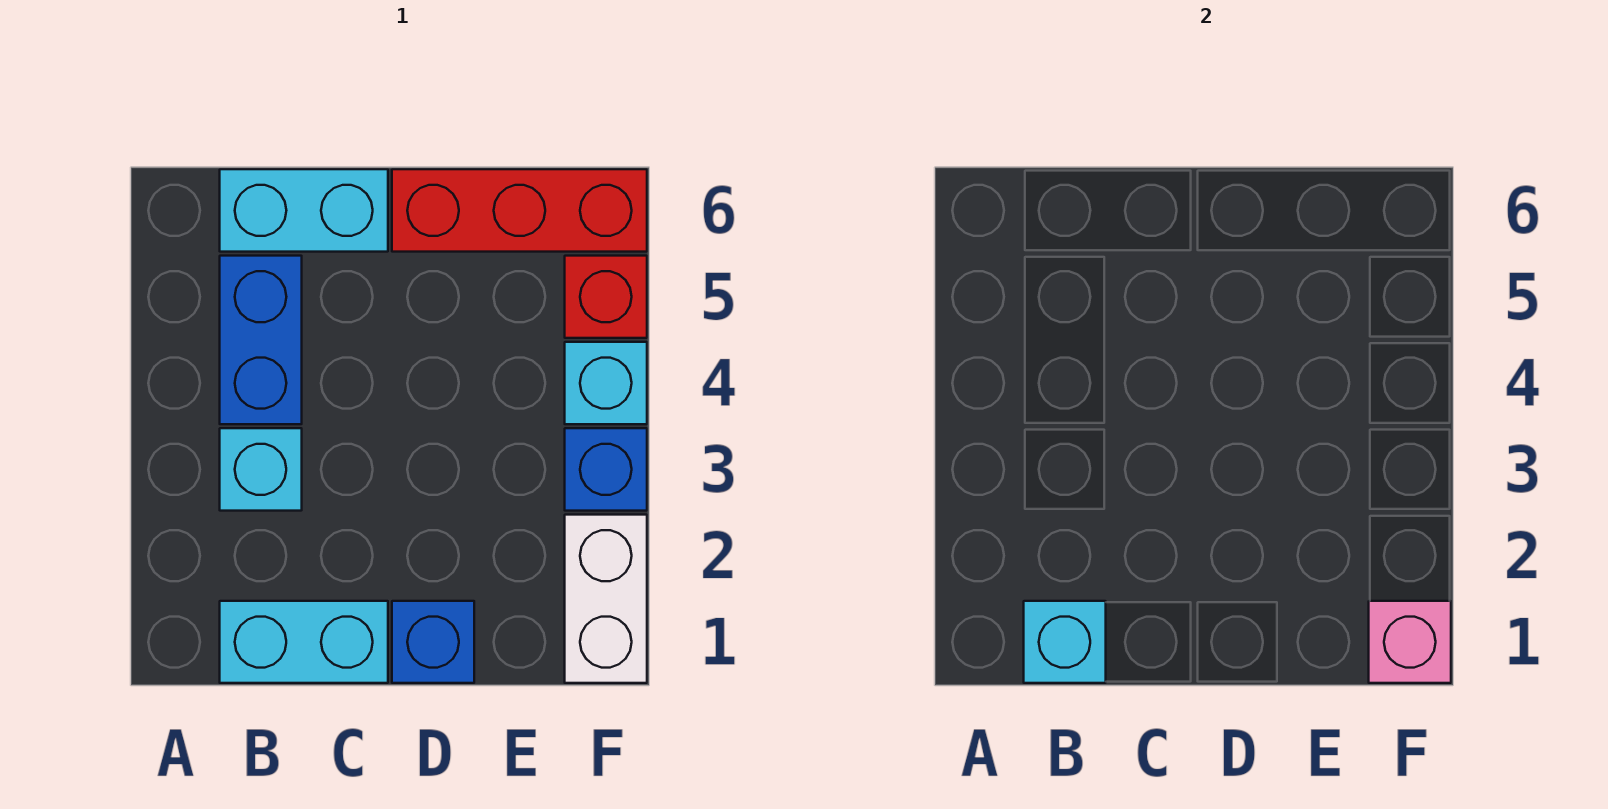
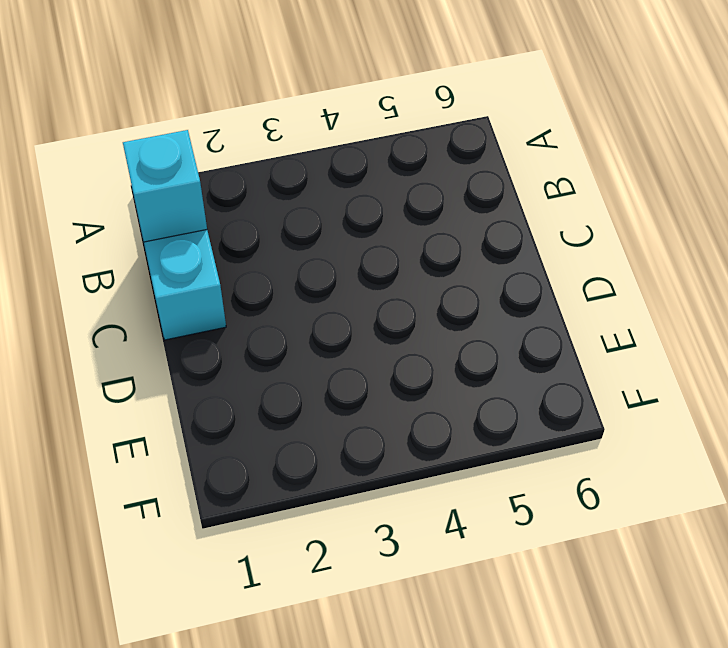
none -> cyan brick B3 level 1
none -> blue brick B4:B5 level 1
none -> cyan brick B6:C6 level 1

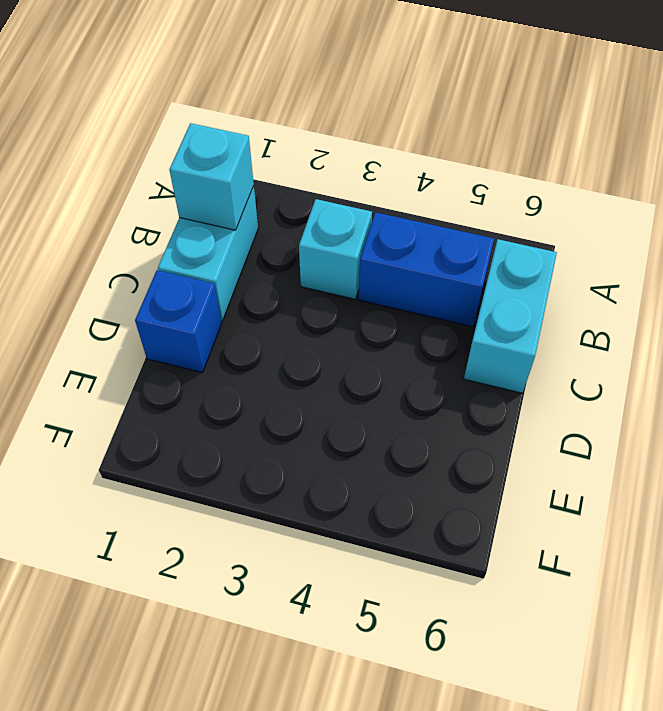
none -> red brick D6:F6 level 1
none -> white brick F1:F2 level 1
none -> blue brick F3 level 1

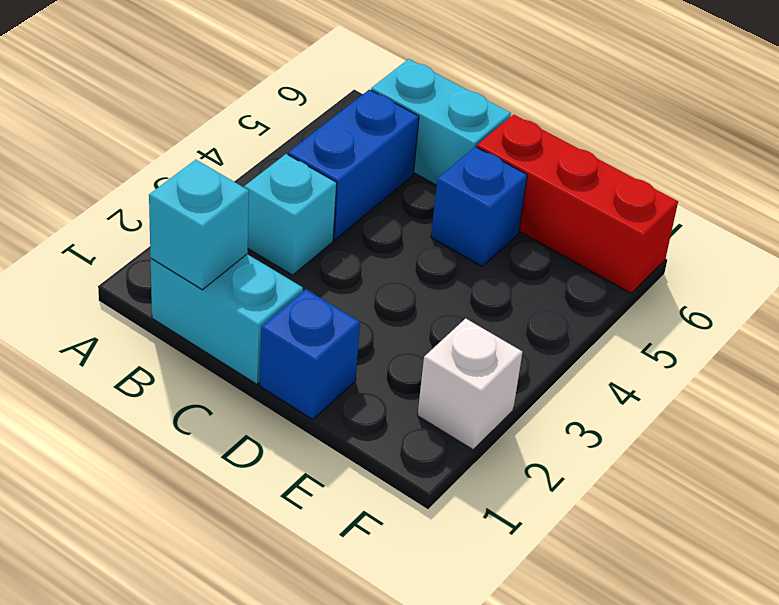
blue brick D5 level 1 -> blue brick F3 level 1
white brick F2 level 1 -> white brick F1:F2 level 1
none -> cyan brick F4 level 1
none -> red brick F5 level 1
none -> pink brick F1 level 2

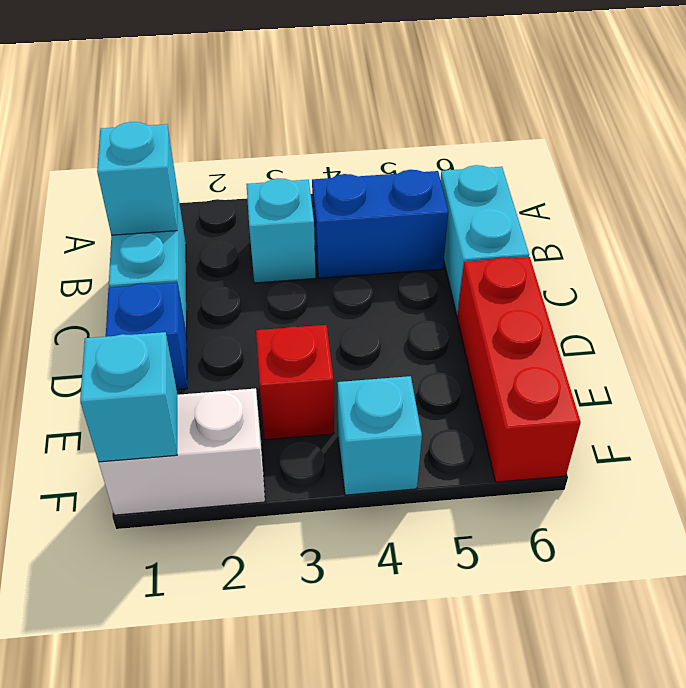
red brick E3 level 1 -> red brick F5 level 1
cyan brick F1 level 2 -> pink brick F1 level 2
none -> blue brick F3 level 1

